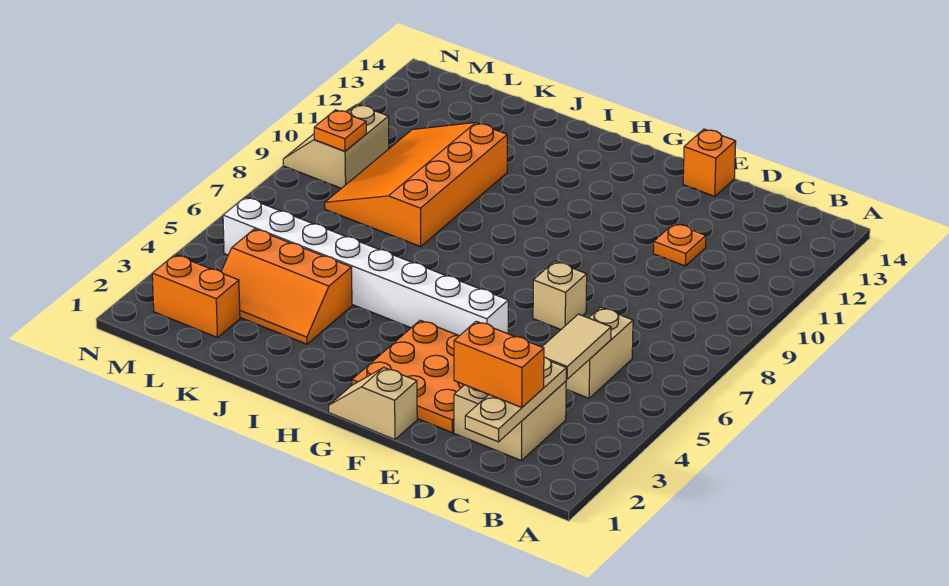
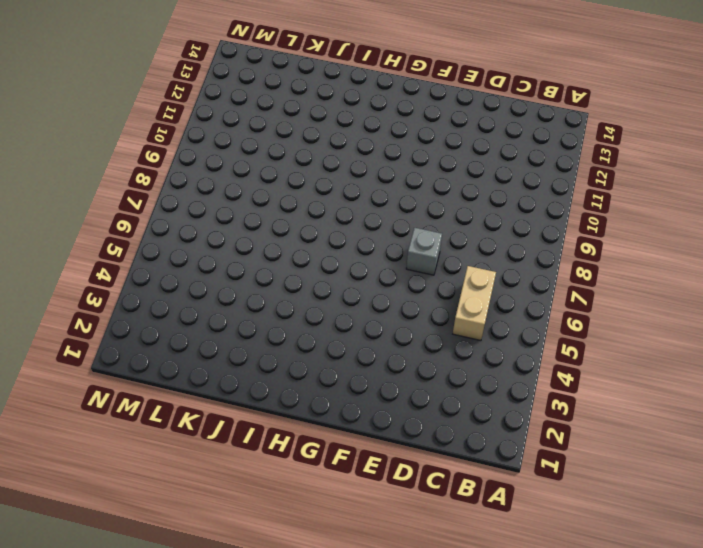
grey brick E7 level 1 -> tan brick E7 level 1
none -> tan brick C2:D3 level 1
none -> orange plate D11 level 1
none -> orange plate E2:G4 level 1

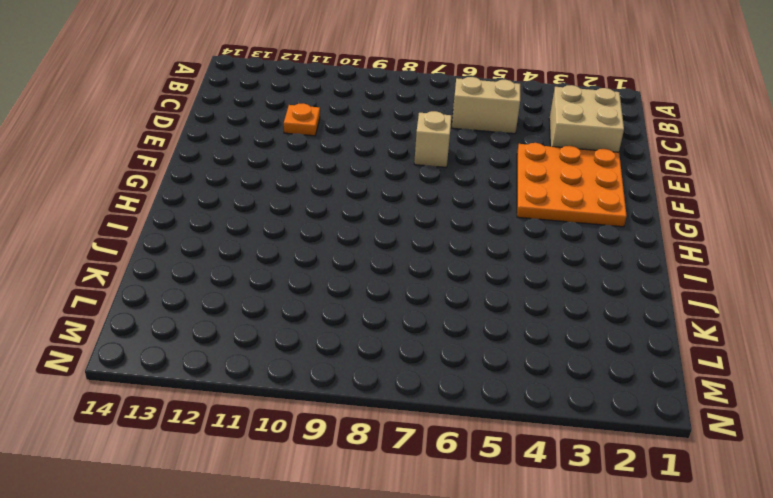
none -> orange brick E14 level 1
none -> tan slope F1:G1 level 1 top F
none -> white brick F5:M5 level 1

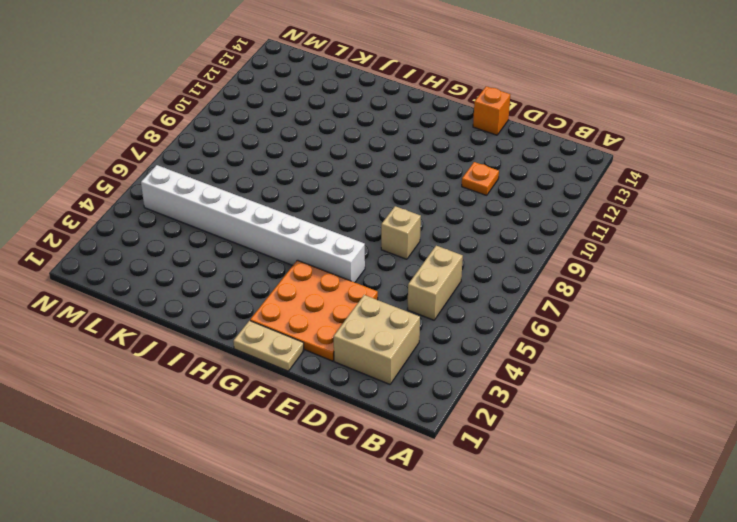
tan plate F1:G1 level 1 -> tan slope F1:G1 level 1 top F
none -> orange slope J3:L4 level 1 top 4
none -> orange slope J8:L11 level 1 top J
none -> orange brick L2:M2 level 1

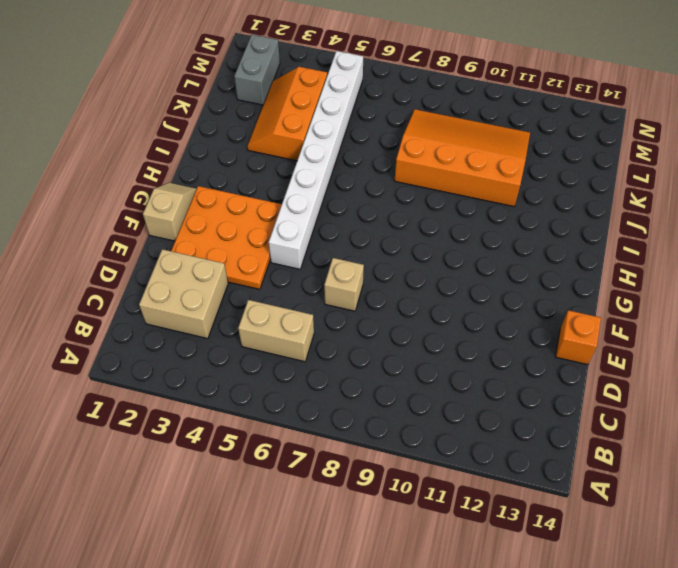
grey brick L2:M2 level 1 -> orange brick L2:M2 level 1
none -> orange plate D11 level 1
none -> tan slope M9:N10 level 1 top M
none -> tan plate C1:C3 level 2

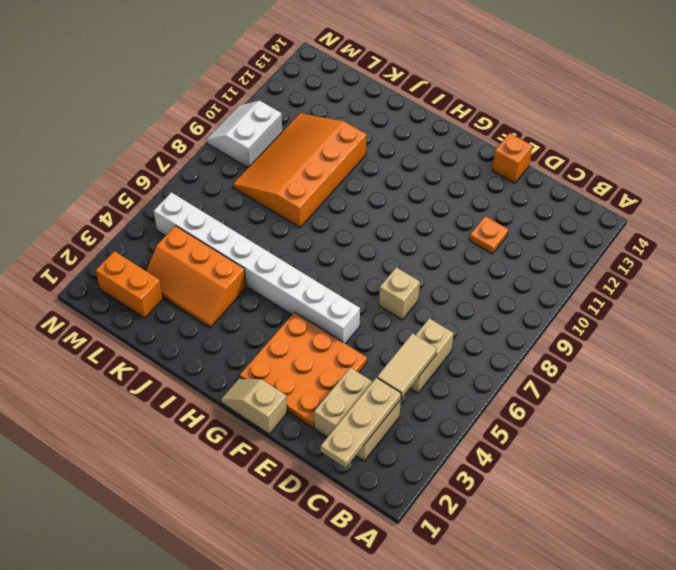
white slope M9:N10 level 1 top M -> tan slope M9:N10 level 1 top M
none -> orange plate M9 level 2
none -> orange brick C2:D2 level 3

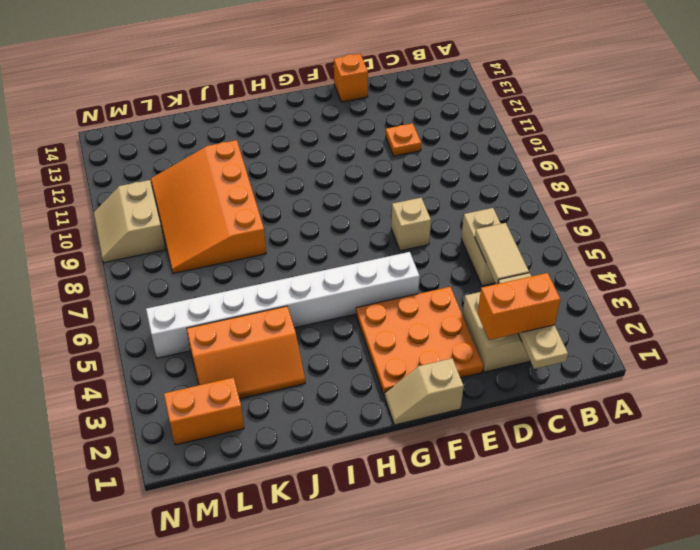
none -> orange plate M9 level 2

